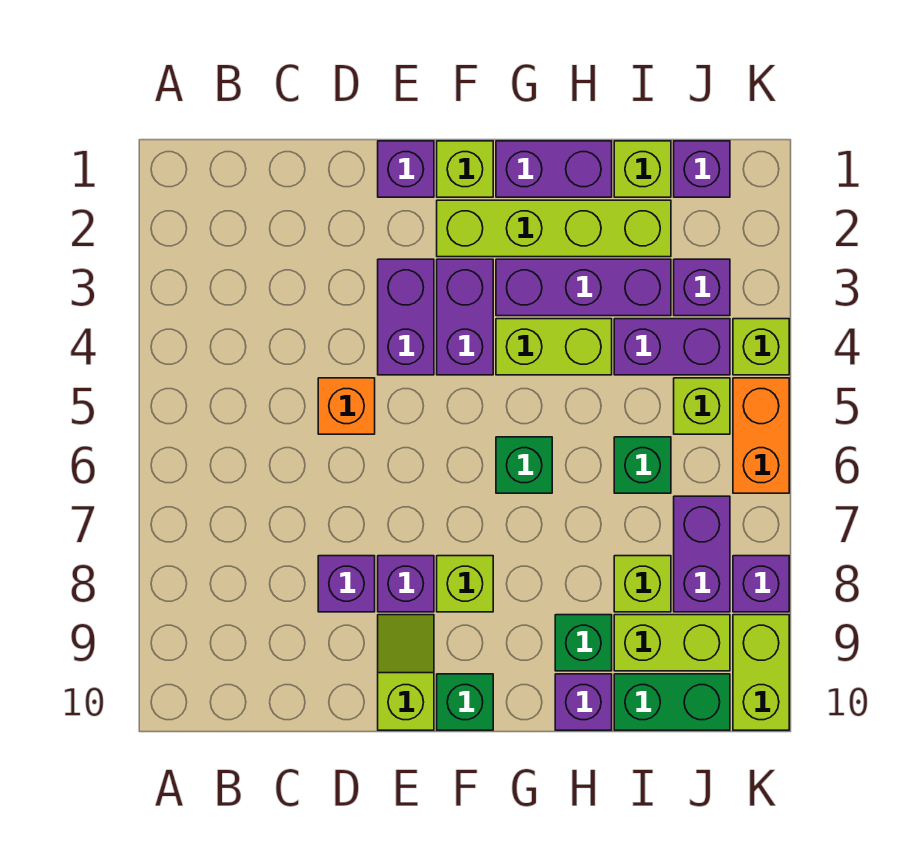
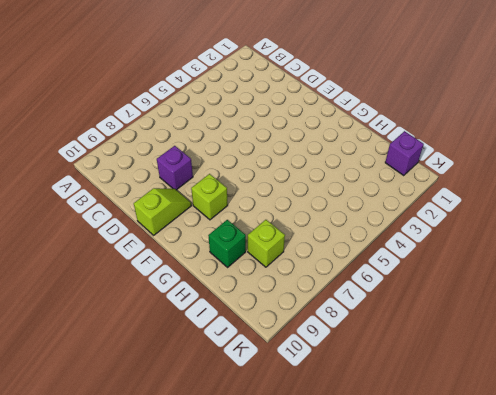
none -> orange brick D5 level 1
none -> purple brick E1 level 1
none -> purple brick E3:E4 level 1
none -> purple brick E8 level 1

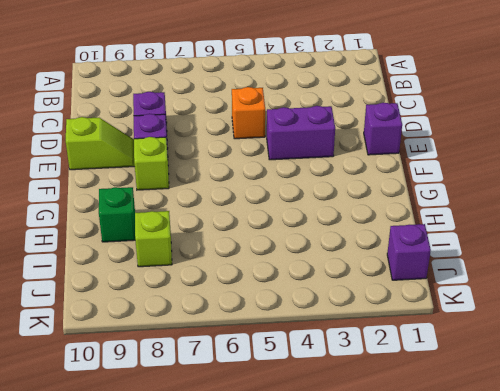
none -> lime brick F1 level 1
none -> lime brick F2:I2 level 1
none -> purple brick F3:F4 level 1
none -> green brick F10 level 1

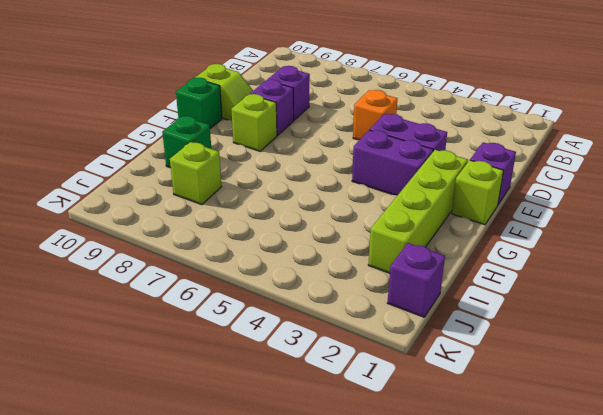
none -> purple brick G1:H1 level 1
none -> purple brick G3:I3 level 1
none -> lime brick G4:H4 level 1
none -> green brick G6 level 1

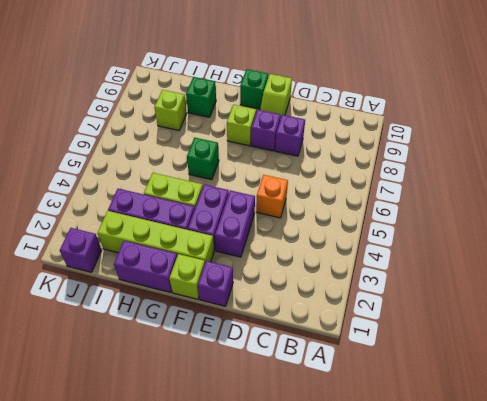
none -> purple brick H10 level 1
none -> lime brick I1 level 1
none -> purple brick I4:J4 level 1
none -> green brick I6 level 1

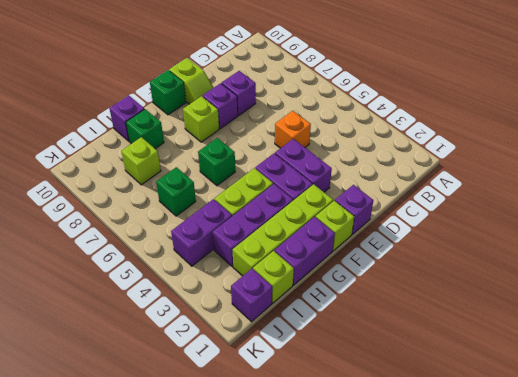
none -> lime brick I9:J9 level 1
none -> green brick I10:J10 level 1
none -> purple brick J3 level 1
none -> lime brick J5 level 1

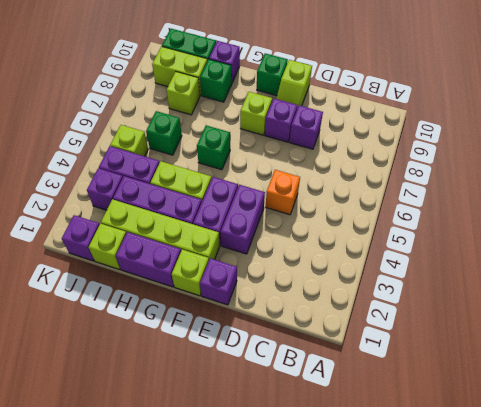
none -> purple brick J7:J8 level 1
none -> lime brick K4 level 1
none -> orange brick K5:K6 level 1
none -> purple brick K8 level 1

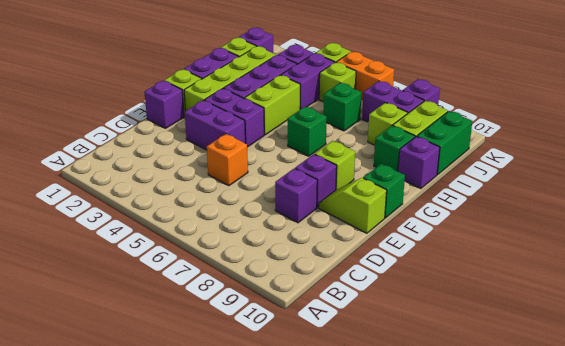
none -> lime brick K9:K10 level 1

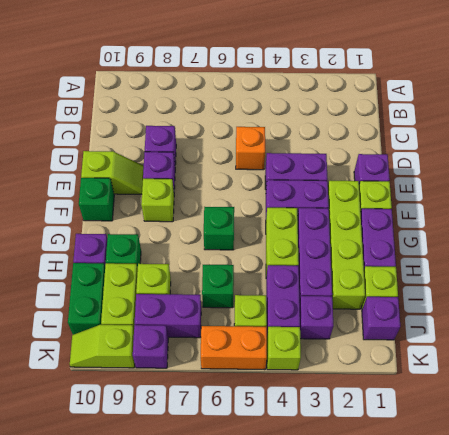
lime slope K9:K10 level 1 top 9 -> lime brick K9:K10 level 1

